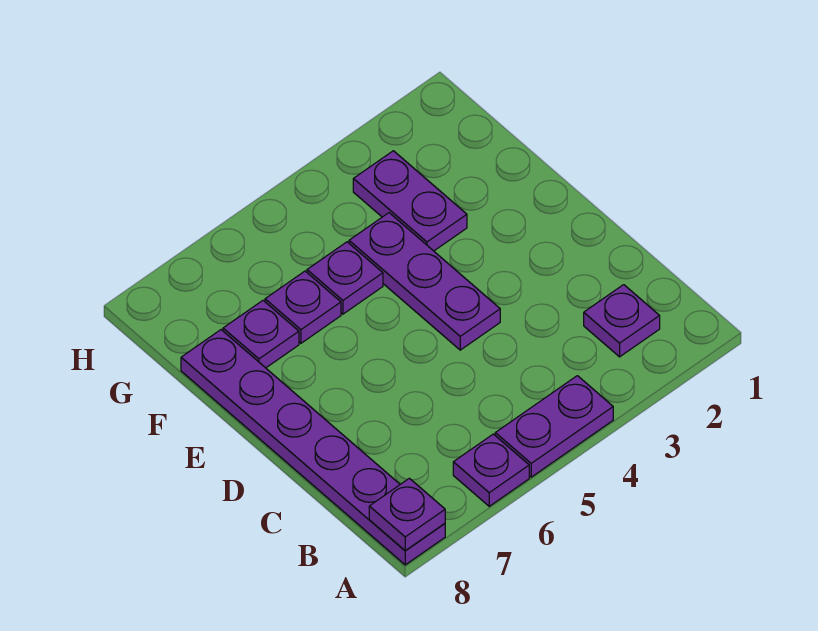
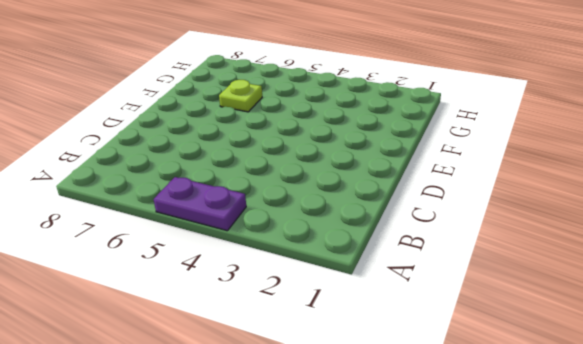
lime plate F6 level 1 -> purple plate F6 level 1
none -> purple plate A6 level 1
none -> purple plate A8:F8 level 1

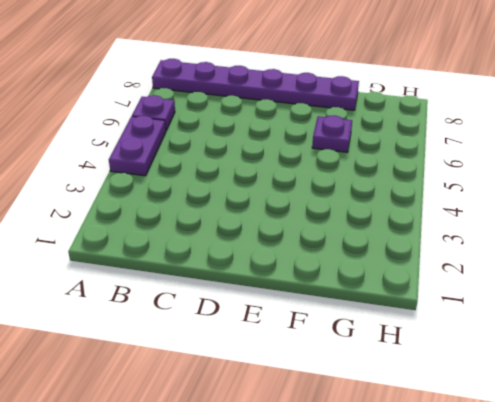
none -> purple plate B2 level 1
none -> purple plate D4:F4 level 1

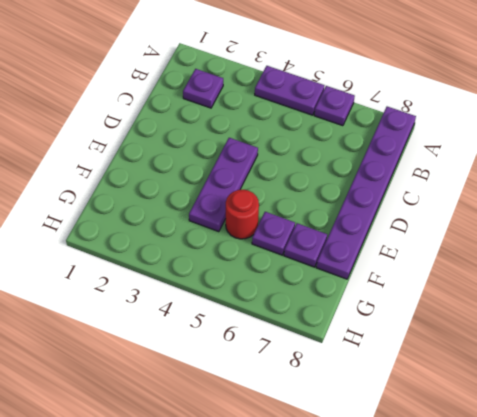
red round brick F5 level 1 -> purple plate F5 level 1
none -> purple plate F3:G3 level 1
none -> purple plate A8 level 2

